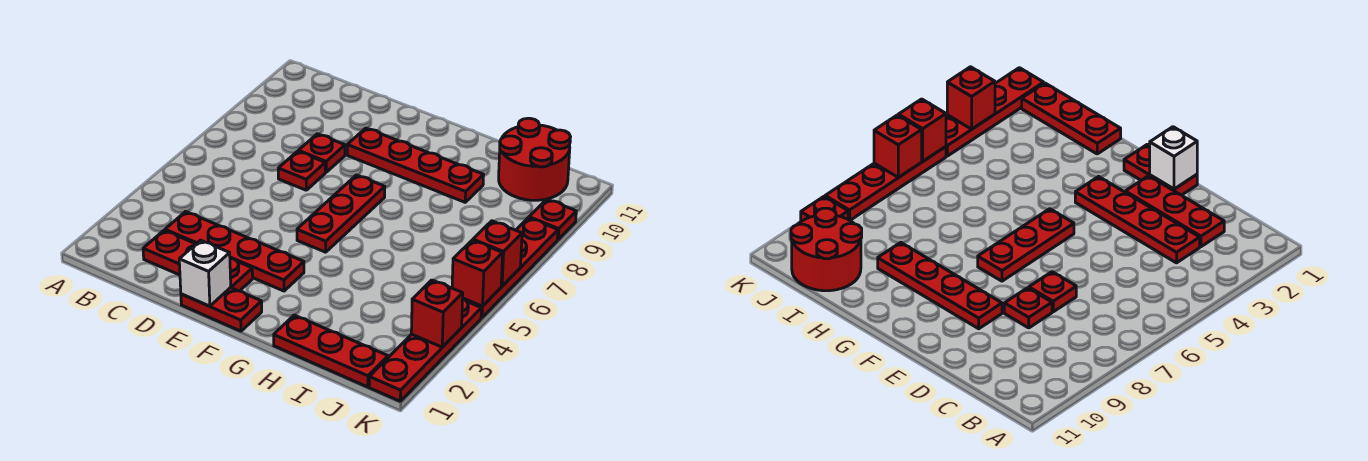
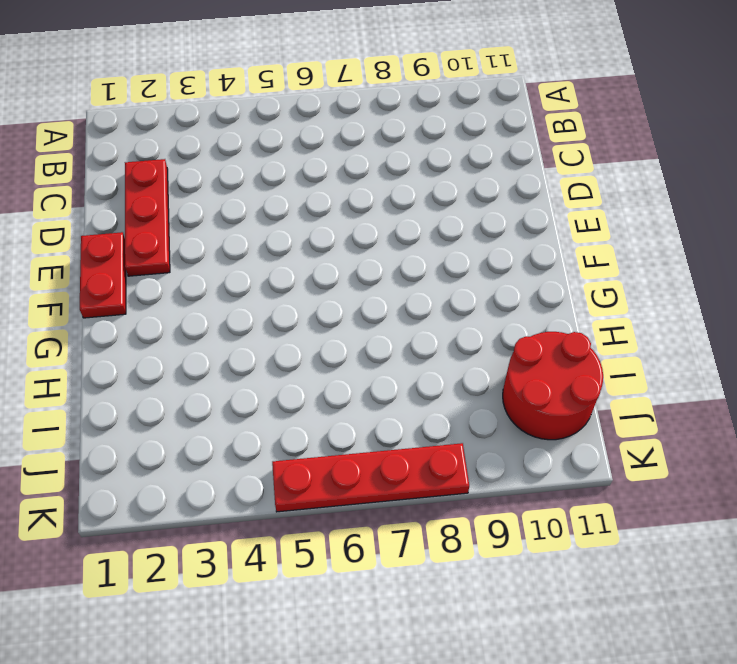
none -> red plate C3:F3 level 1
none -> red plate D7 level 1
none -> red plate D8 level 1

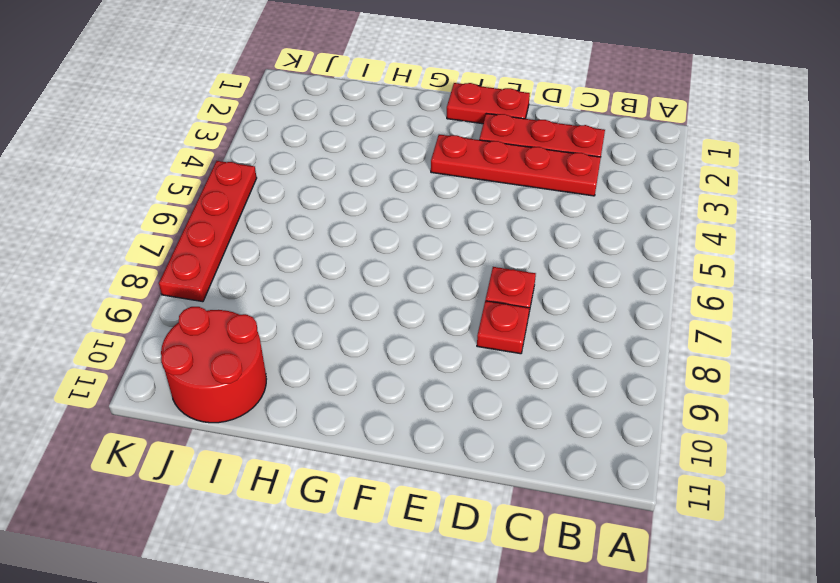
none -> red plate E9:H9 level 1
none -> red plate F5:F7 level 1
none -> red plate H1:J1 level 1

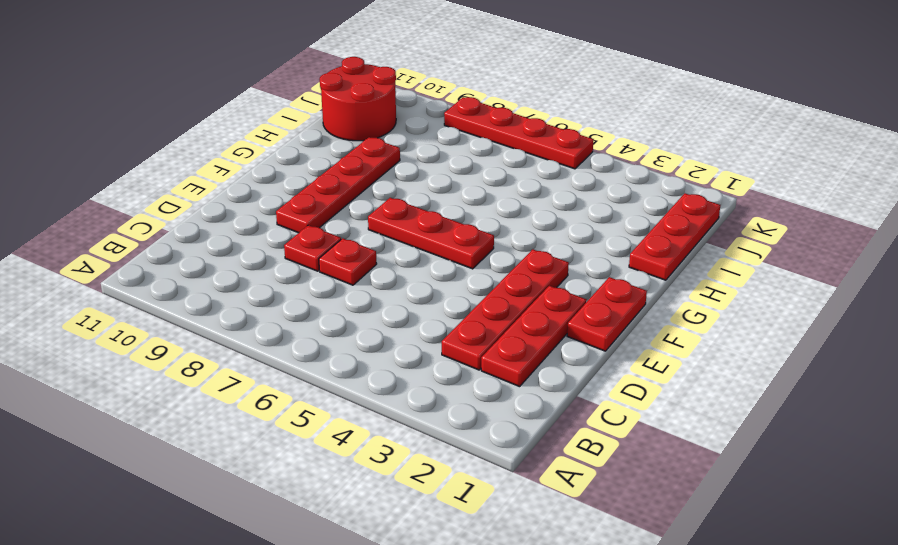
none -> red plate K1:K4 level 1
none -> red plate K9 level 1
none -> white brick E1 level 2

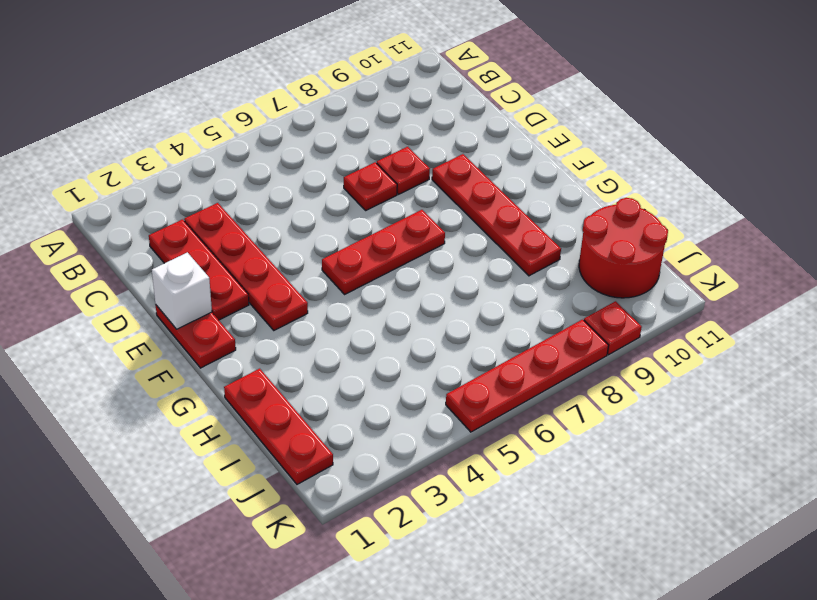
none -> red plate K1:K4 level 1
none -> red brick K3 level 2
none -> red brick K5 level 2

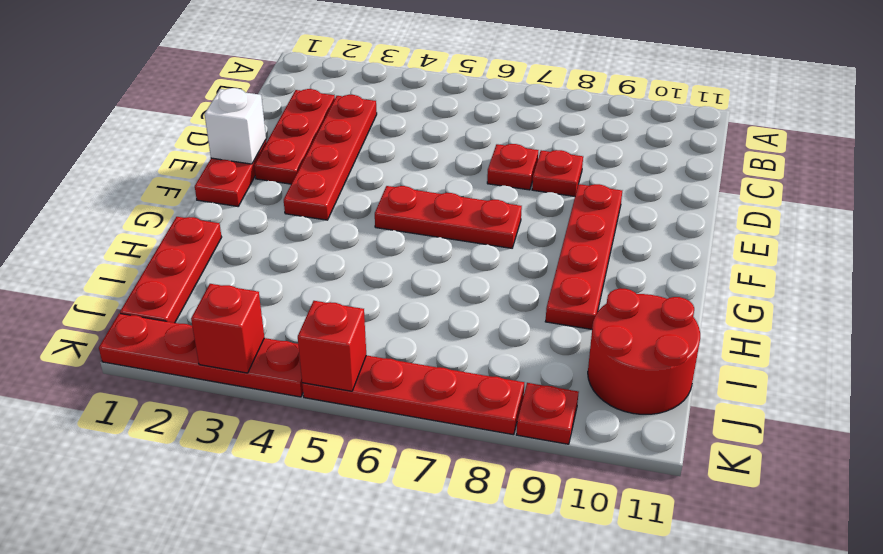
none -> red brick K6 level 2

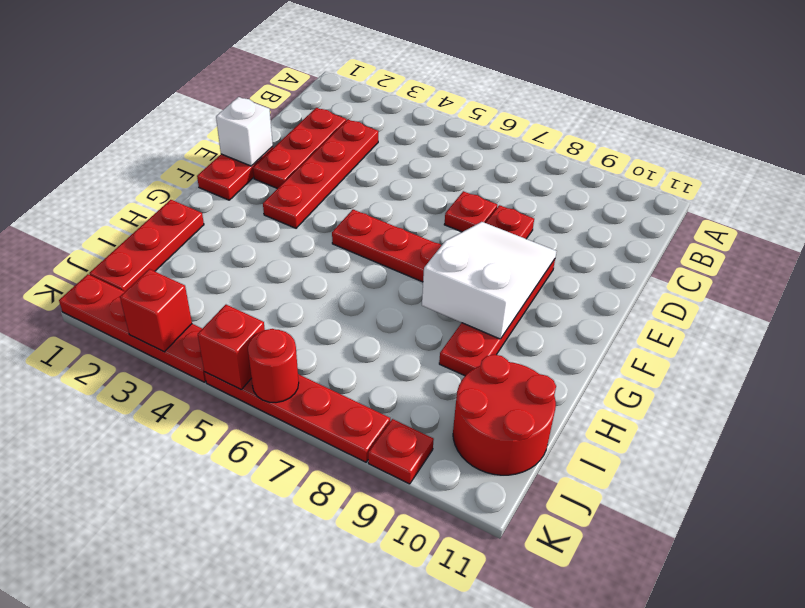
white slope E8:G9 level 2 top G -> none
red round brick K6 level 2 -> red brick K6 level 2

